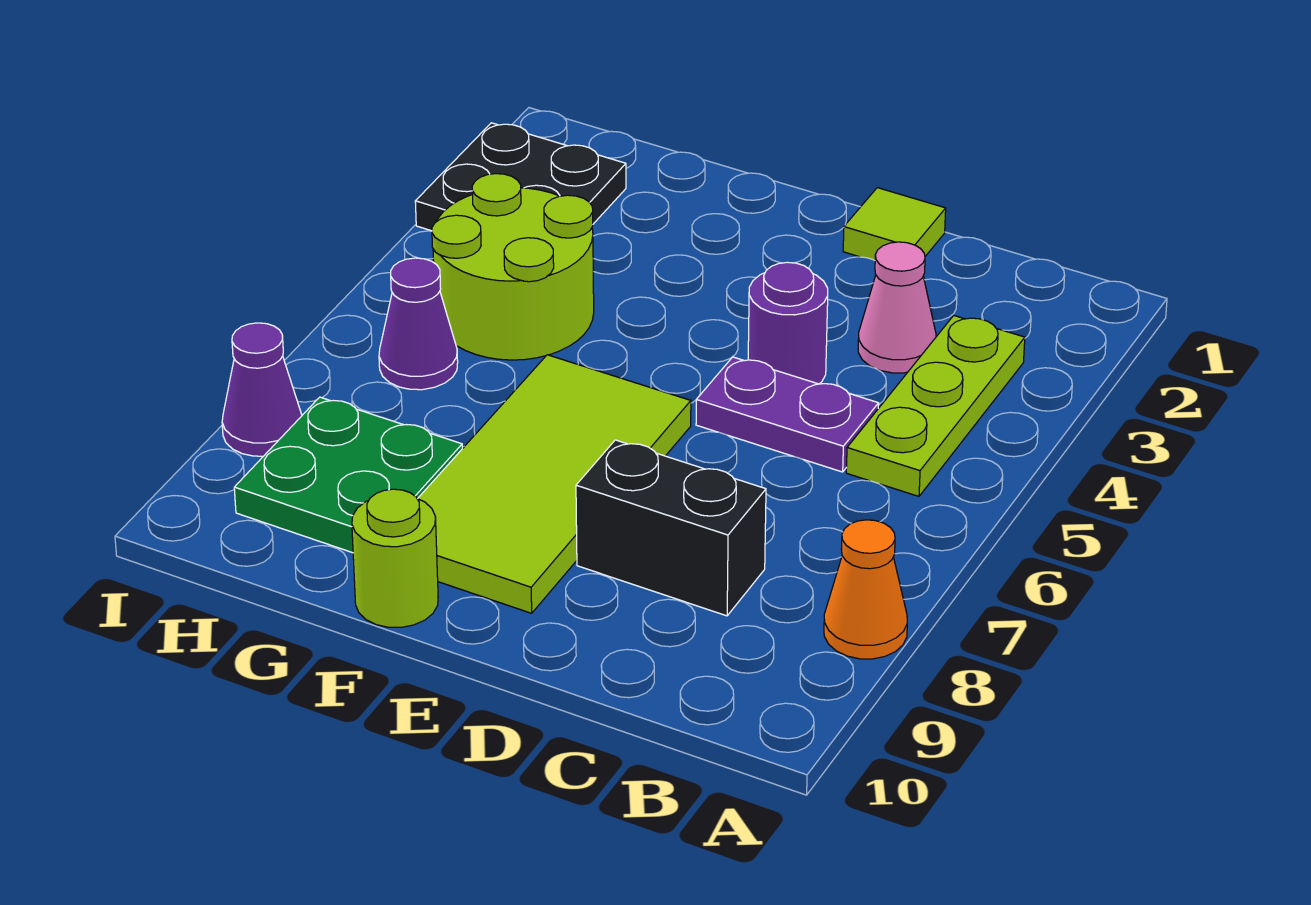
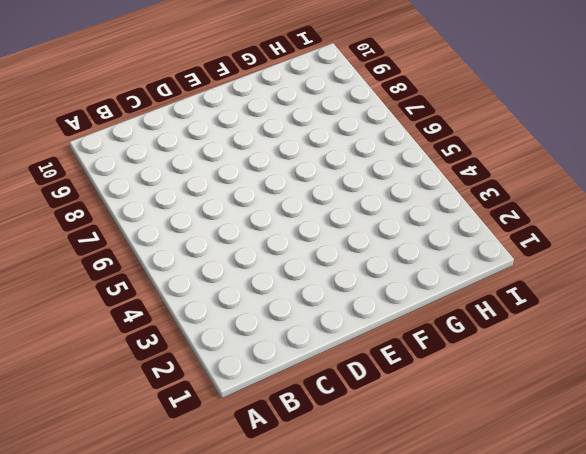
none -> orange cone A8 level 1
none -> lime plate B3:B5 level 1
none -> pink cone C3 level 1

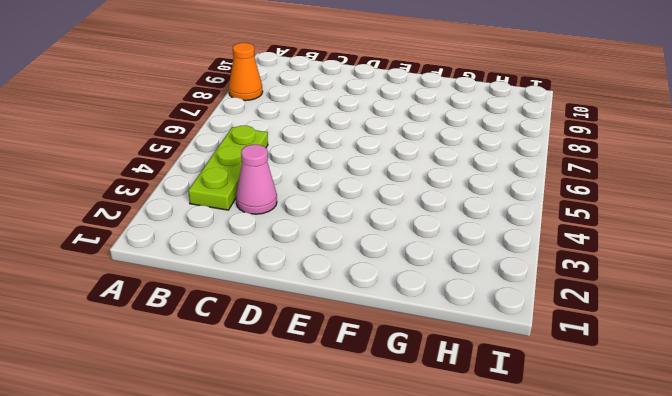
none -> purple plate C5:D5 level 1
none -> black brick C8:D8 level 1
none -> lime tile D1 level 1

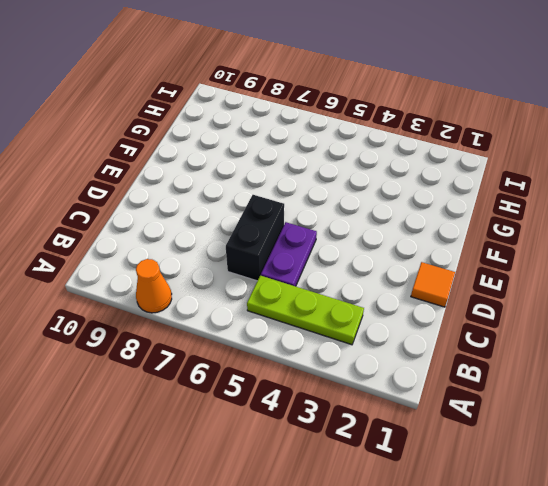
black brick C6:D6 level 1 -> black brick C8:D8 level 1
orange tile D1 level 1 -> lime tile D1 level 1
none -> pink cone C3 level 1
none -> purple round brick D4 level 1
none -> lime tile E6:F9 level 1

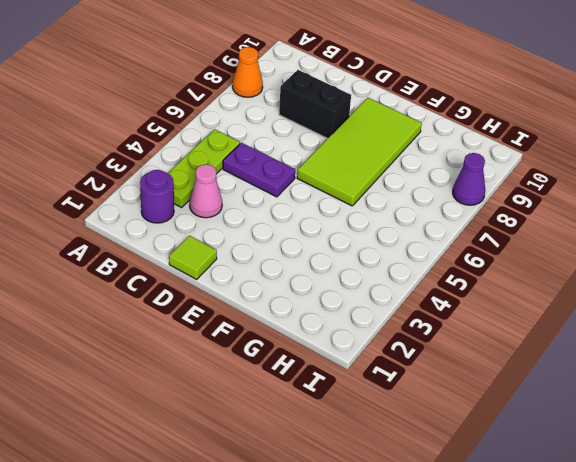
purple round brick B2 level 1 -> purple round brick D4 level 1
none -> lime round brick F10 level 1
none -> lime round brick G4:H5 level 1
none -> green plate G8:H9 level 1

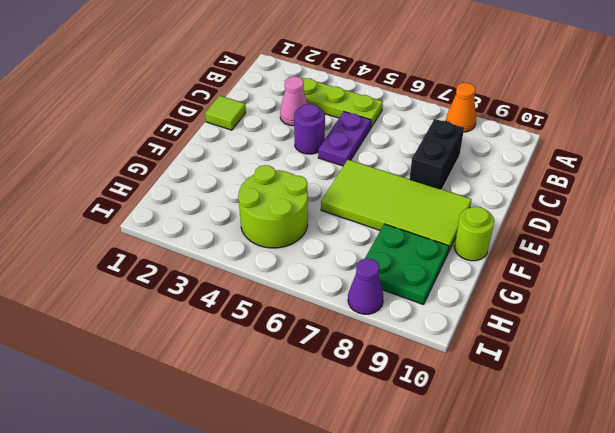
none -> black plate H2:I3 level 1
none -> purple cone H6 level 1

